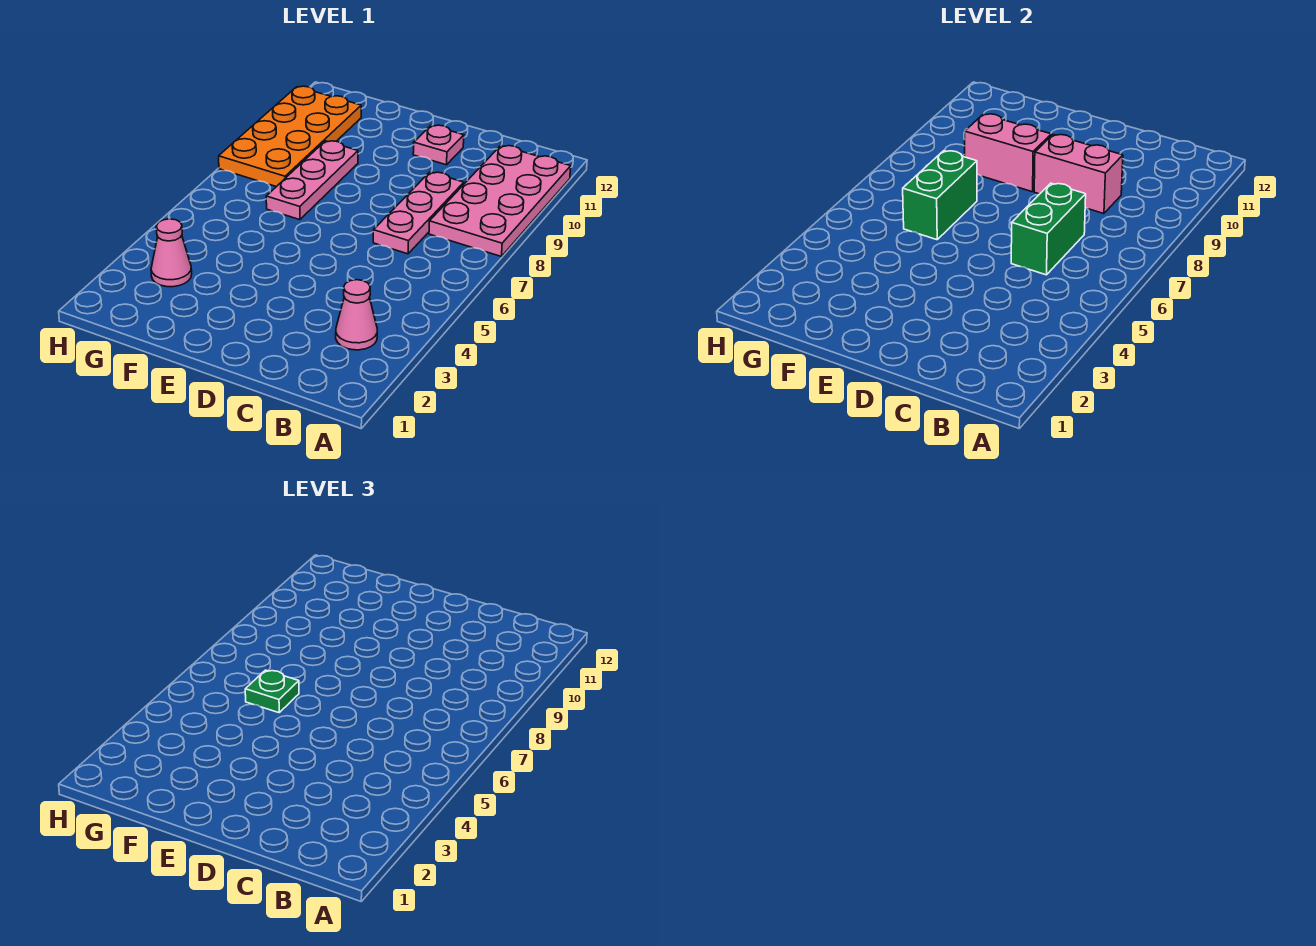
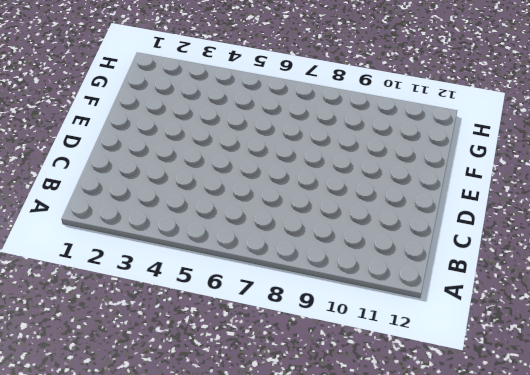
none -> pink plate A8:B11 level 1
none -> pink cone B3 level 1
none -> pink plate C7:C9 level 1

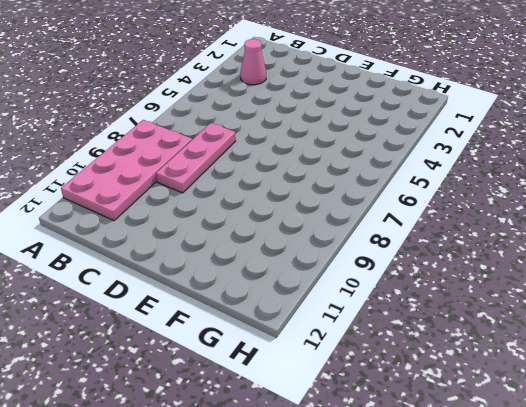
none -> pink plate D11 level 1
none -> pink plate F7:F9 level 1
none -> pink cone G3 level 1

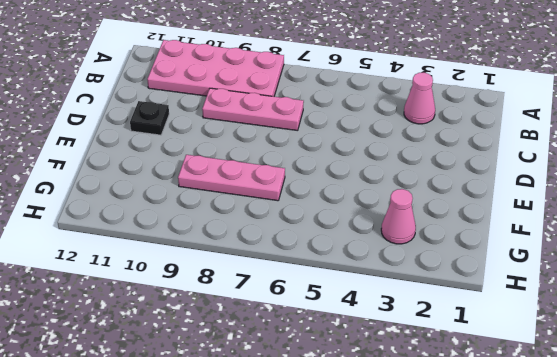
black plate D11 level 1 -> pink plate D11 level 1
none -> orange plate G8:H11 level 1
none -> green brick C6:C7 level 2
none -> pink brick C9:D9 level 2

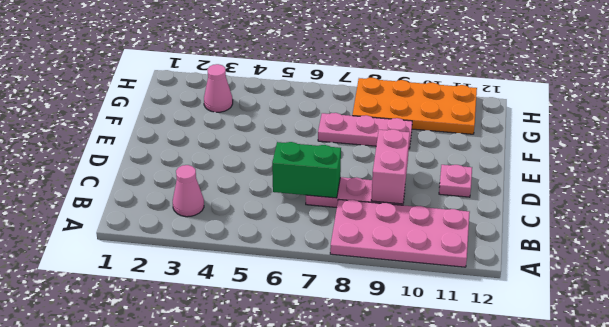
none -> pink brick E9:F9 level 2
none -> green brick F6:F7 level 2
none -> green plate F6 level 3

